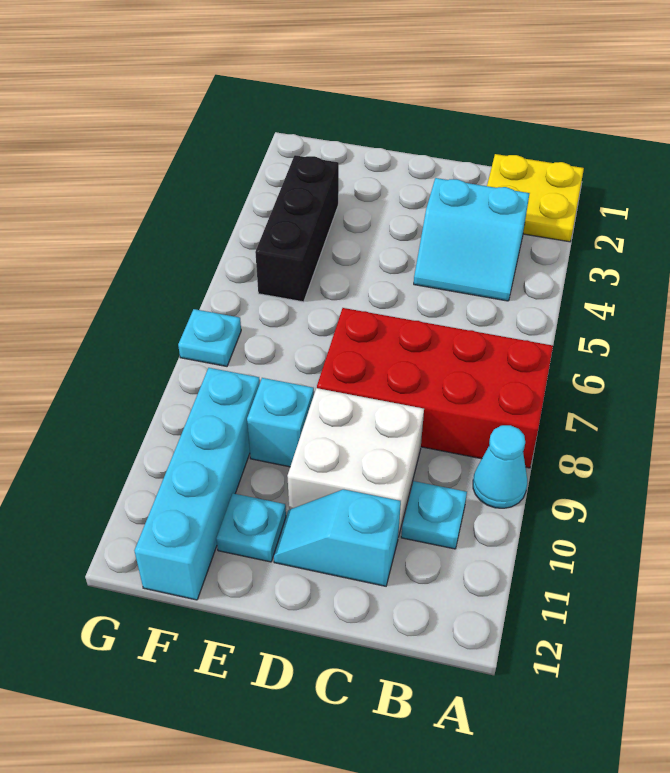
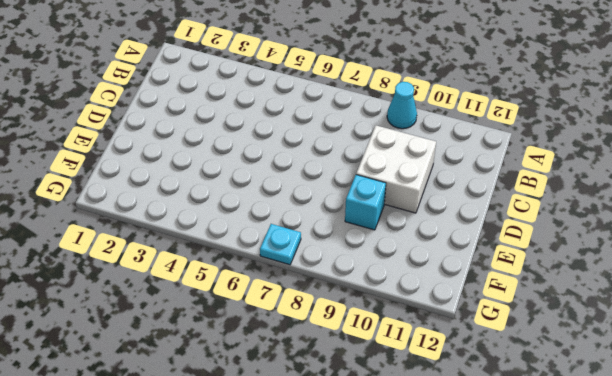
none -> yellow plate A1:B2 level 1
none -> red brick A7:D8 level 1
none -> cyan slope B3:C4 level 1 top 3

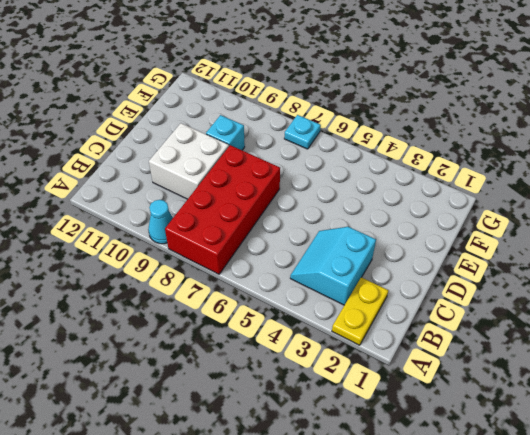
yellow plate A2:B2 level 1 -> yellow plate A1:B2 level 1
none -> cyan plate B10 level 1
none -> cyan slope C11:D11 level 1 top C
none -> cyan plate E11 level 1

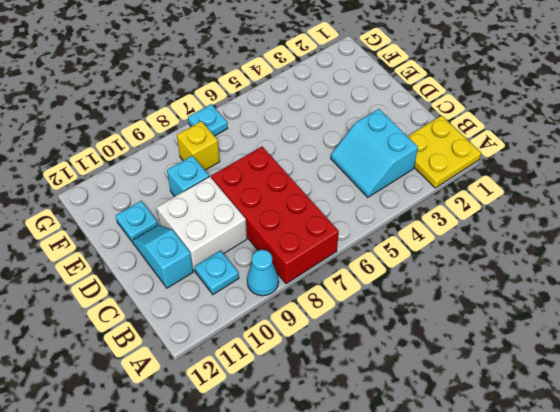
yellow brick F8 level 1 -> none
none -> black brick F3:F5 level 1
none -> cyan brick F9:F12 level 1

